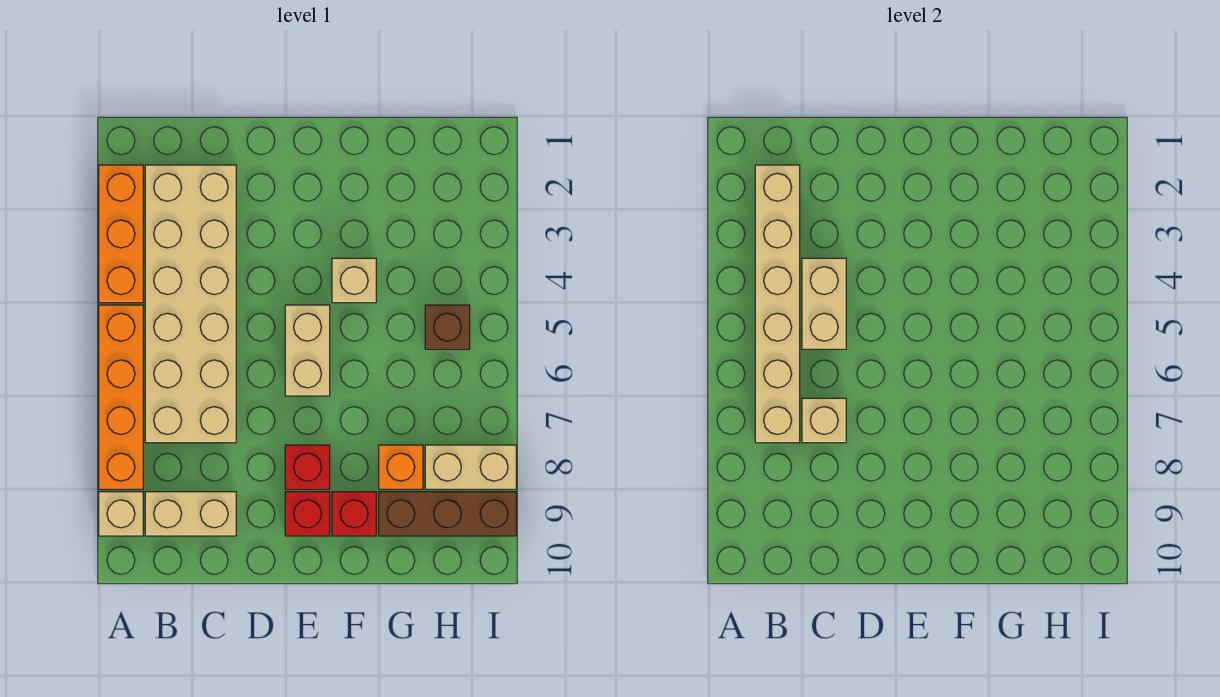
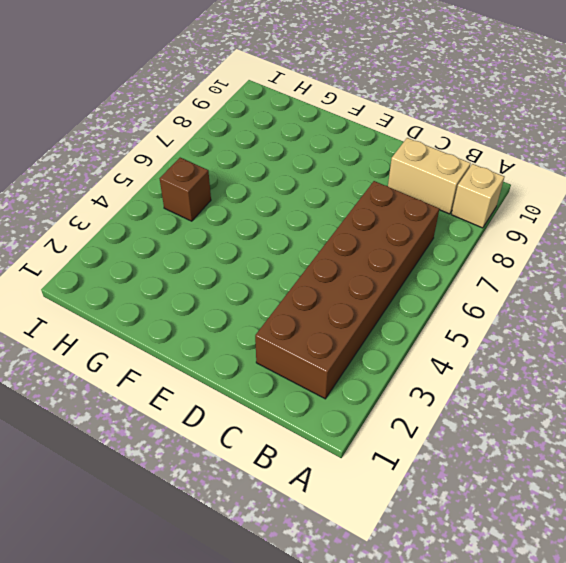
brown brick B2:C7 level 1 -> tan brick B2:C7 level 1
none -> orange brick A2:A4 level 1
none -> orange brick A5:A8 level 1
none -> tan brick E5:E6 level 1

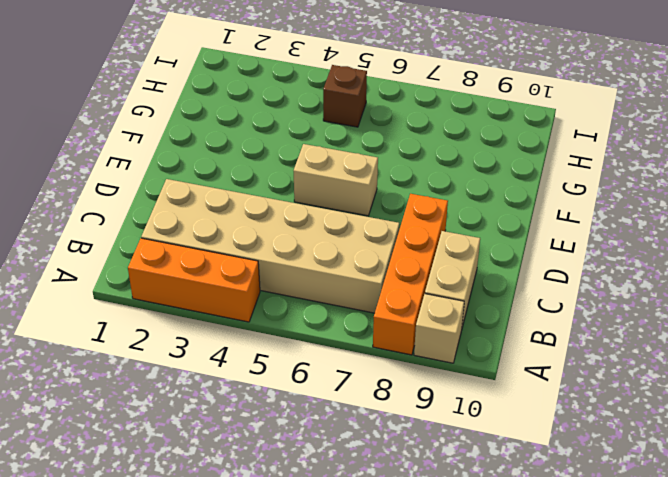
orange brick A8:D8 level 1 -> orange brick A5:A8 level 1
none -> red brick E8 level 1
none -> red brick E9 level 1
none -> tan brick F4 level 1

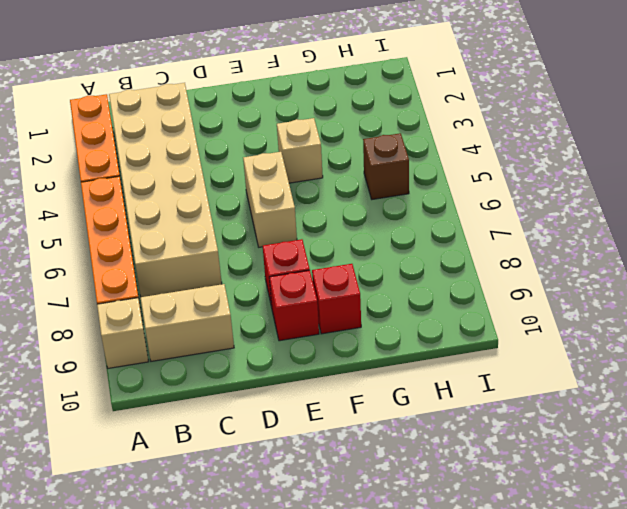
none -> orange brick G8 level 1
none -> brown brick G9:I9 level 1
none -> tan brick H8:I8 level 1

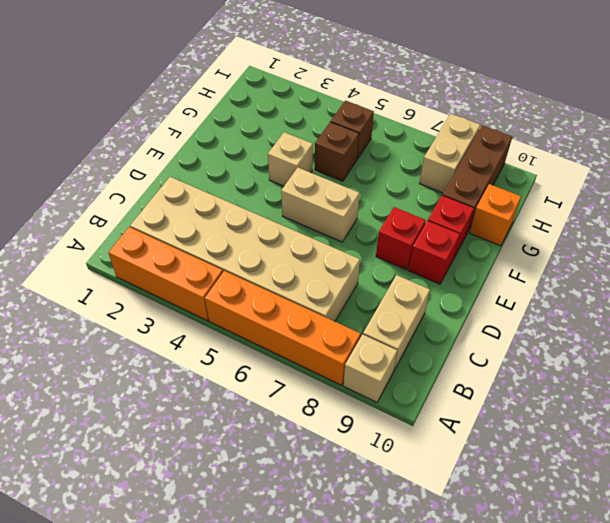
brown brick G5 level 1 -> none
orange brick G10 level 1 -> orange brick G8 level 1
none -> tan brick B2:B7 level 2
none -> tan brick C4:C5 level 2
none -> tan brick C7 level 2

